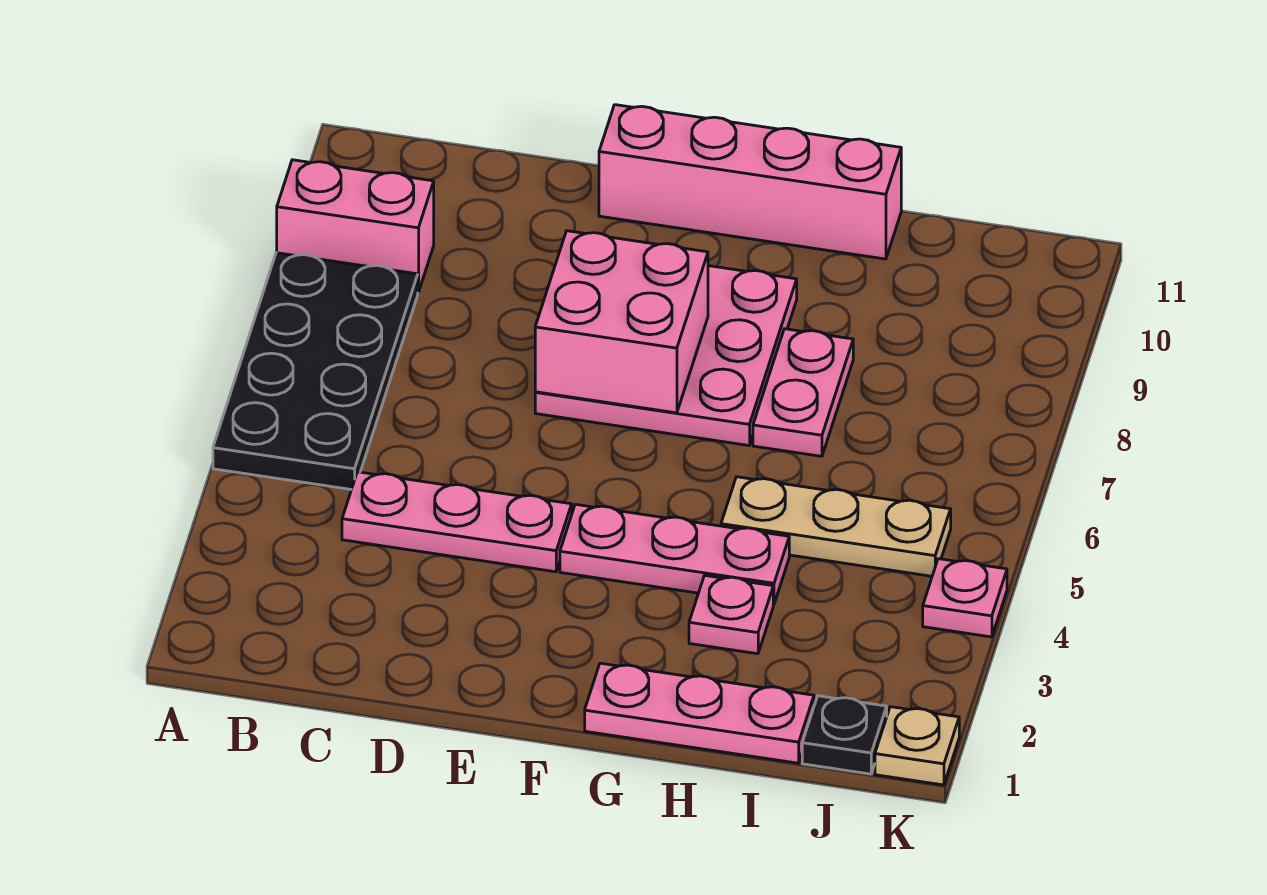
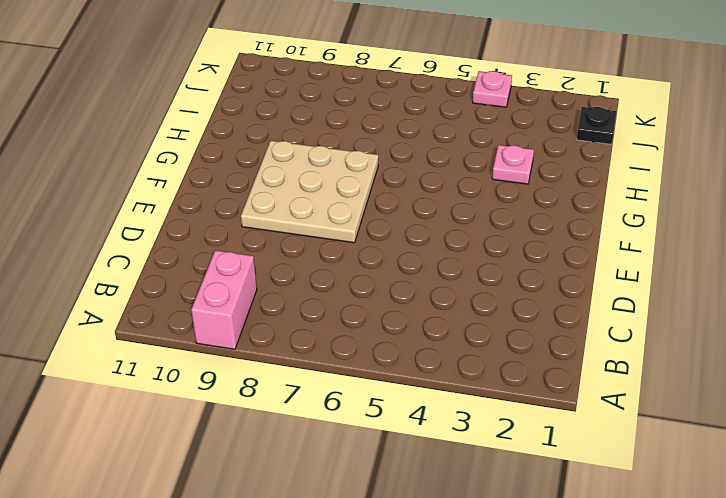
tan plate E7:G9 level 1 -> pink plate E7:G9 level 1
none -> black plate A5:B8 level 1
none -> pink plate C4:E4 level 1
none -> pink brick E11:H11 level 1

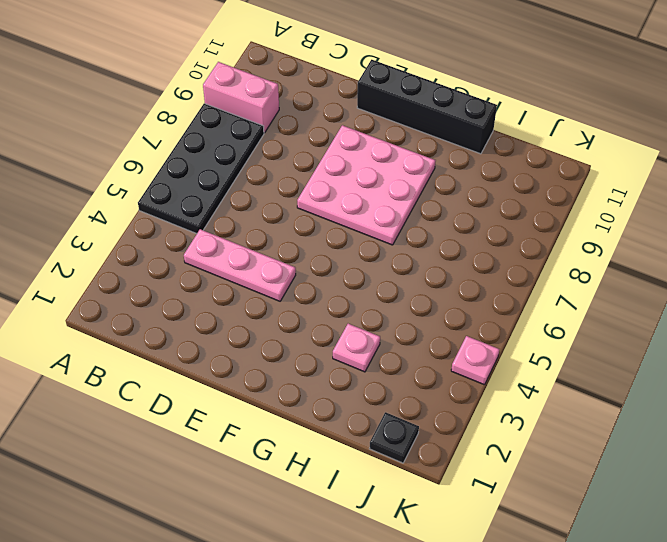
black brick E11:H11 level 1 -> pink brick E11:H11 level 1
none -> pink plate F4:H4 level 1
none -> pink plate G1:I1 level 1
none -> tan plate H5:J5 level 1

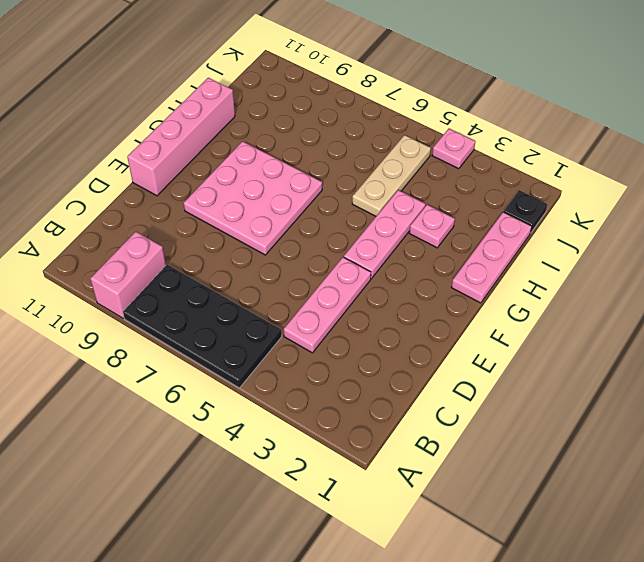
none -> pink plate H7:H8 level 1
none -> tan plate K1 level 1
none -> pink brick E7:F8 level 2

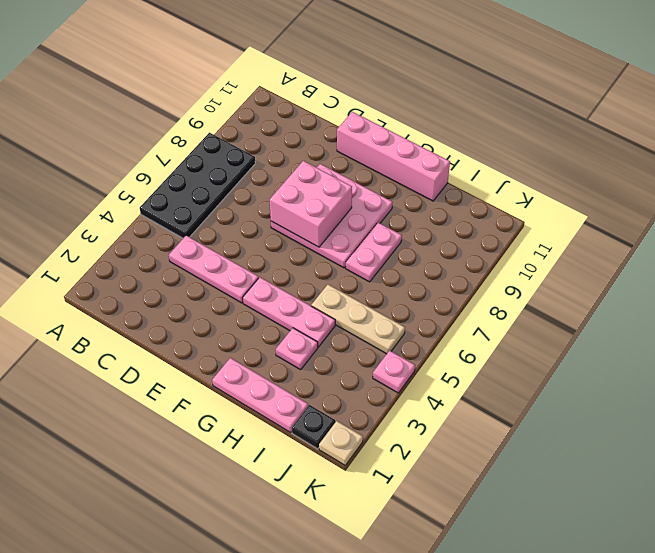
none -> pink brick A9:B9 level 1

